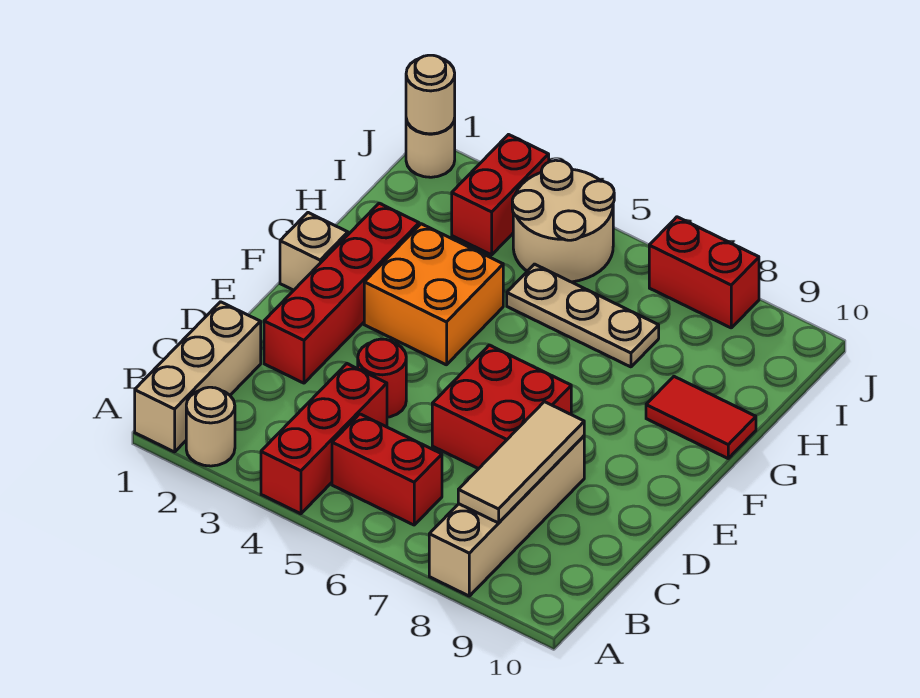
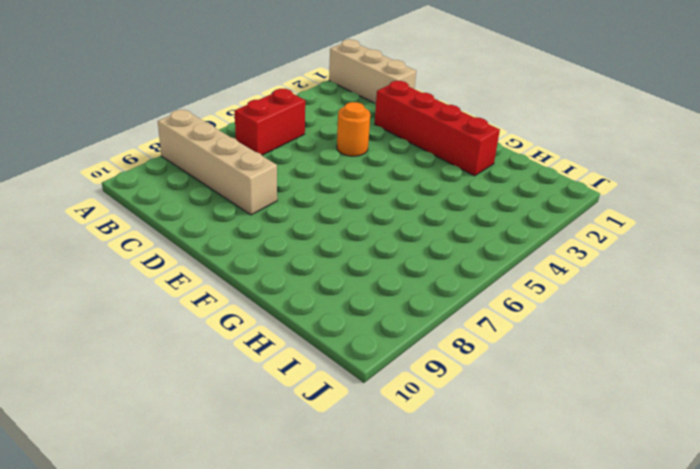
orange round brick D4 level 1 -> red round brick D4 level 1
none -> tan round brick A2 level 1
none -> red brick A4:C4 level 1
none -> red brick D6:E7 level 1

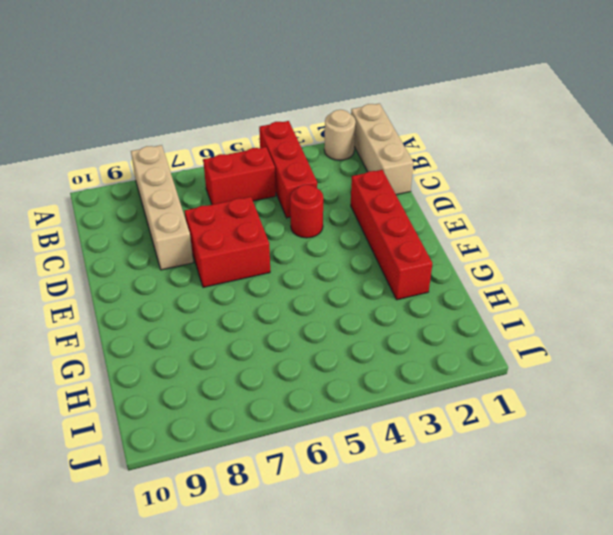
none -> tan brick F1 level 1
none -> orange brick F3:G4 level 1
none -> red tile G9:G10 level 1

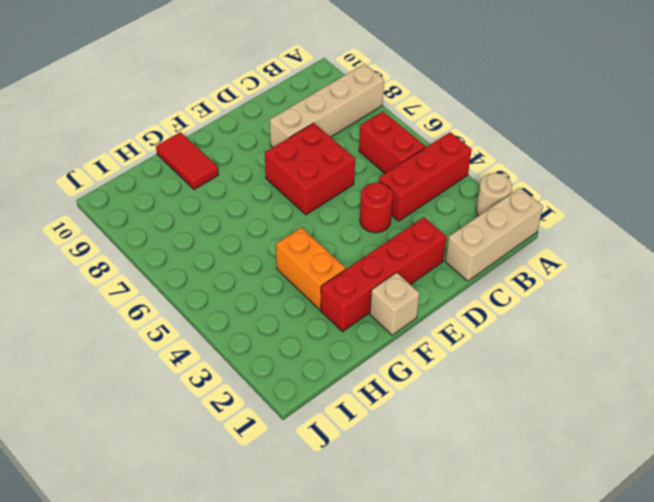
orange brick G3:G4 level 1 -> orange brick F3:G4 level 1
none -> tan plate H5:H7 level 1
none -> red brick I3:J3 level 1
none -> tan round brick I4:J5 level 1

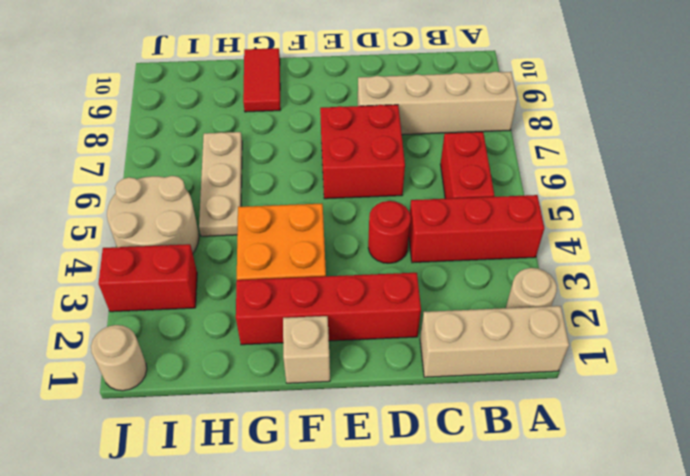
none -> red brick J7:J8 level 1
none -> tan tile B8:D8 level 2
none -> tan round brick J1 level 2

